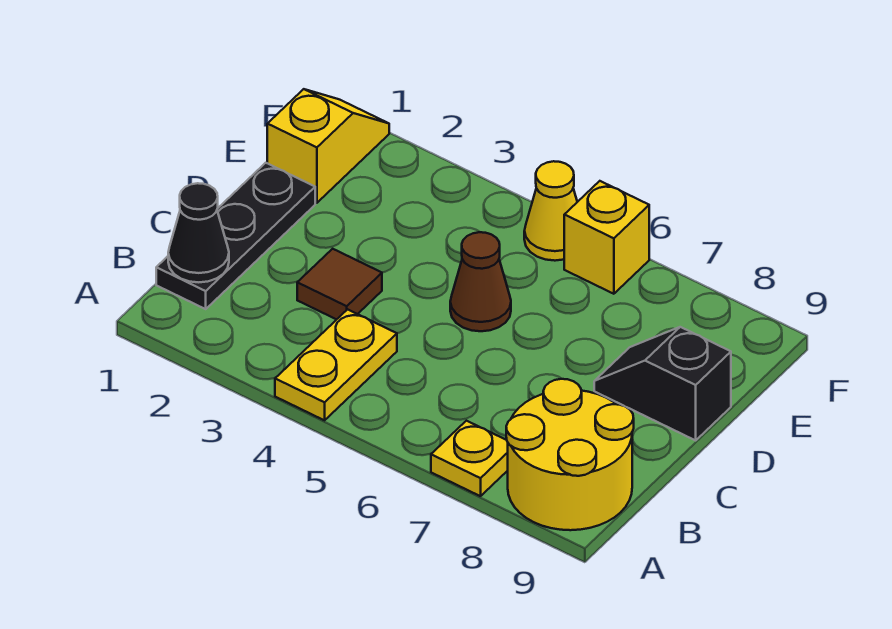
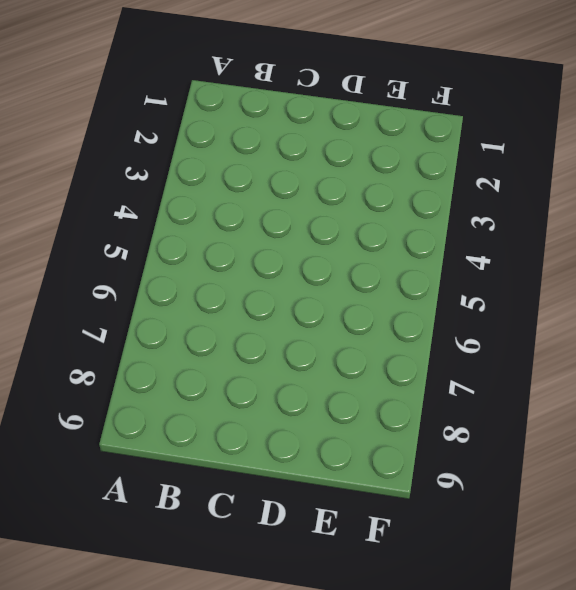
none -> yellow plate A4:B4 level 1
none -> yellow plate A7 level 1

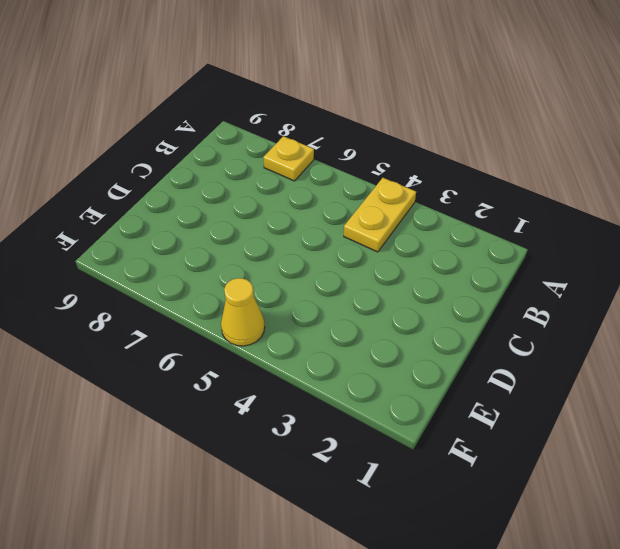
none -> yellow round brick A8:B9 level 1
none -> black plate B1:D1 level 1

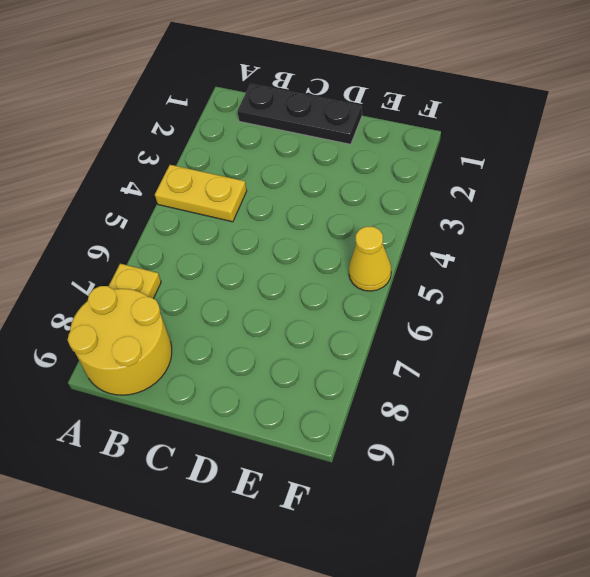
none -> brown tile C3 level 1
none -> brown cone D5 level 1

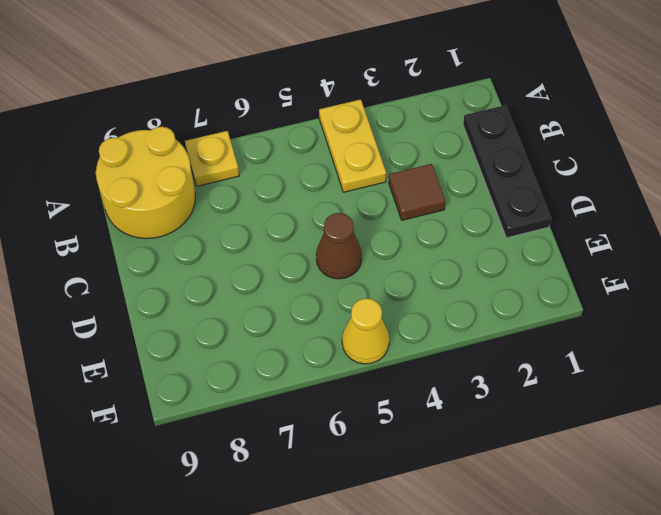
none -> black slope D8:D9 level 1 top 9
none -> yellow slope E1:F1 level 1 top E

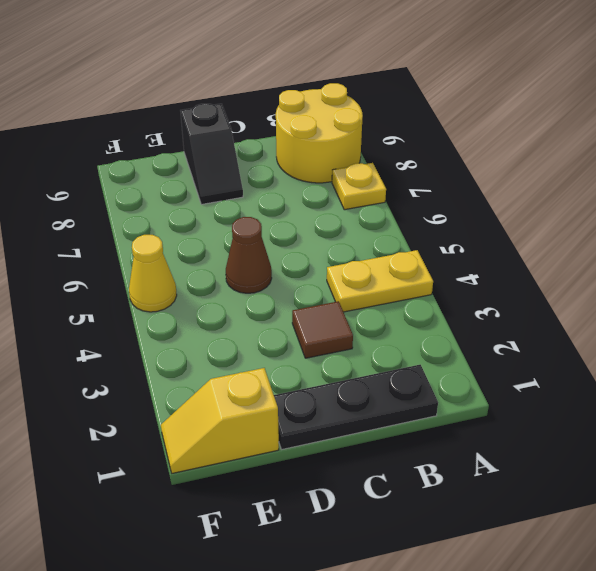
none -> yellow brick F6 level 1
none -> black cone B1 level 2

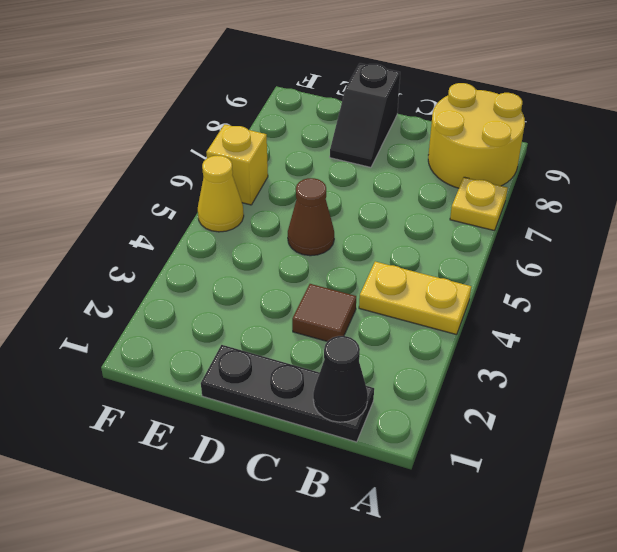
none -> yellow slope E1:F1 level 1 top E

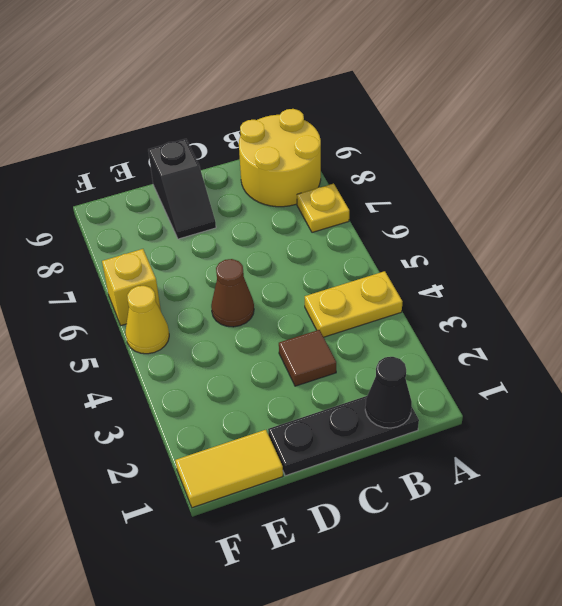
yellow tile E1:F1 level 1 -> yellow slope E1:F1 level 1 top E

